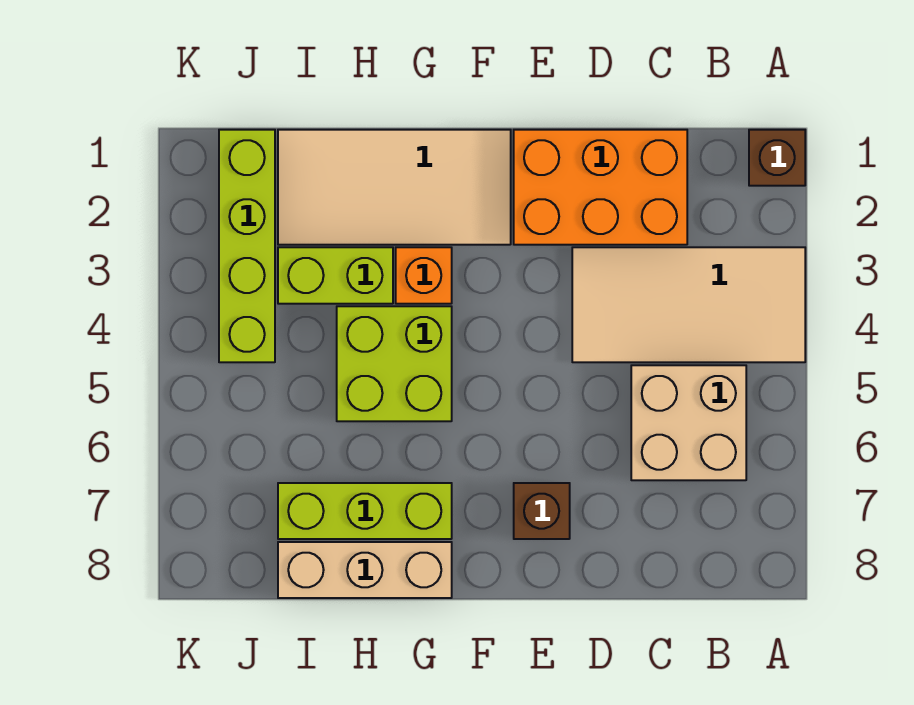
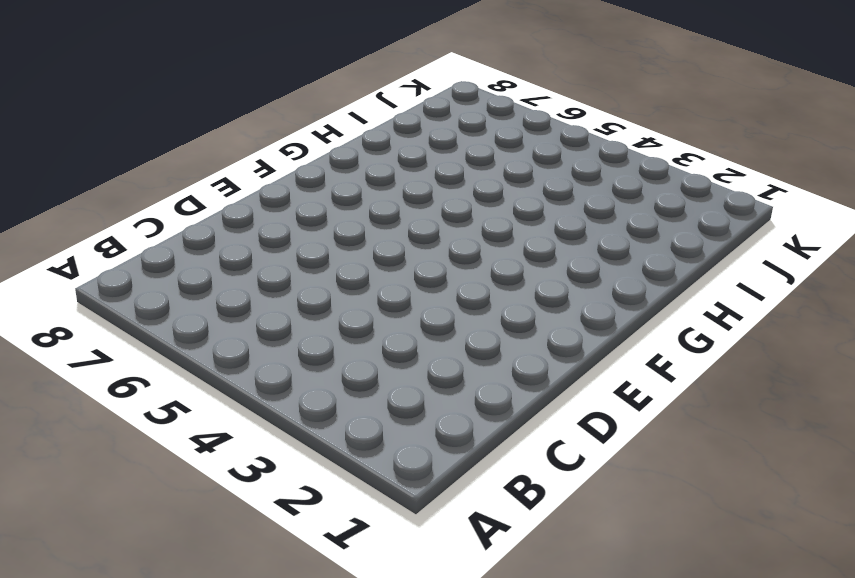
none -> brown brick A1 level 1
none -> tan tile A3:D4 level 1
none -> tan brick B5:C6 level 1

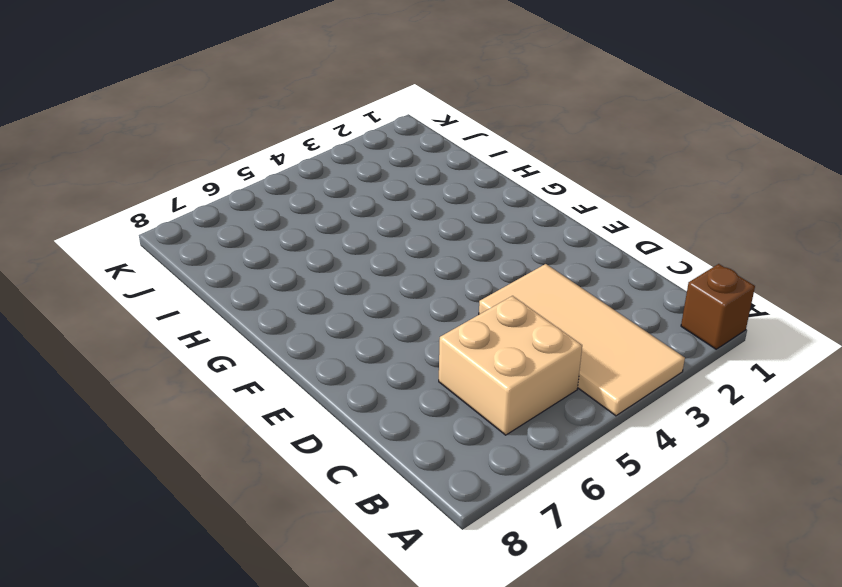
none -> orange brick C1:E2 level 1
none -> brown brick E7 level 1
none -> tan tile F1:I2 level 1

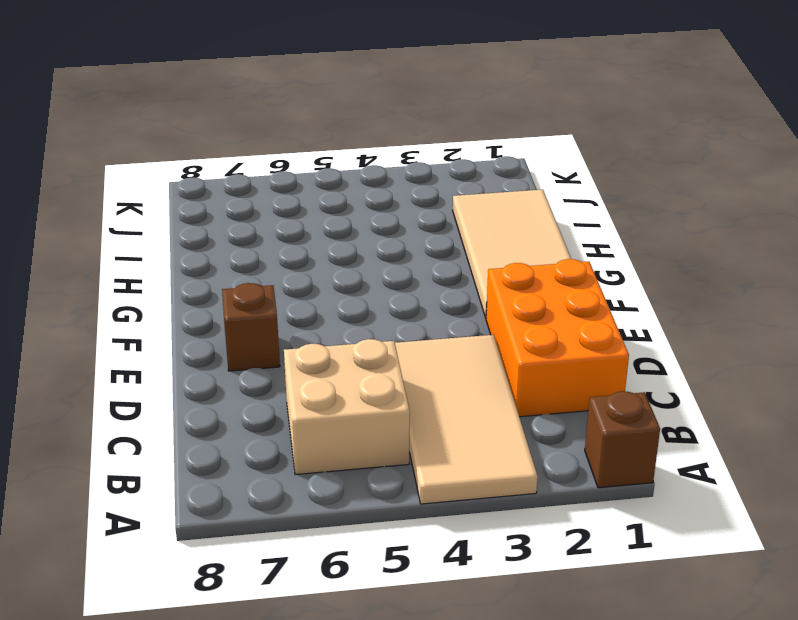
none -> orange brick G3 level 1
none -> lime brick G4:H5 level 1
none -> lime brick G7:I7 level 1

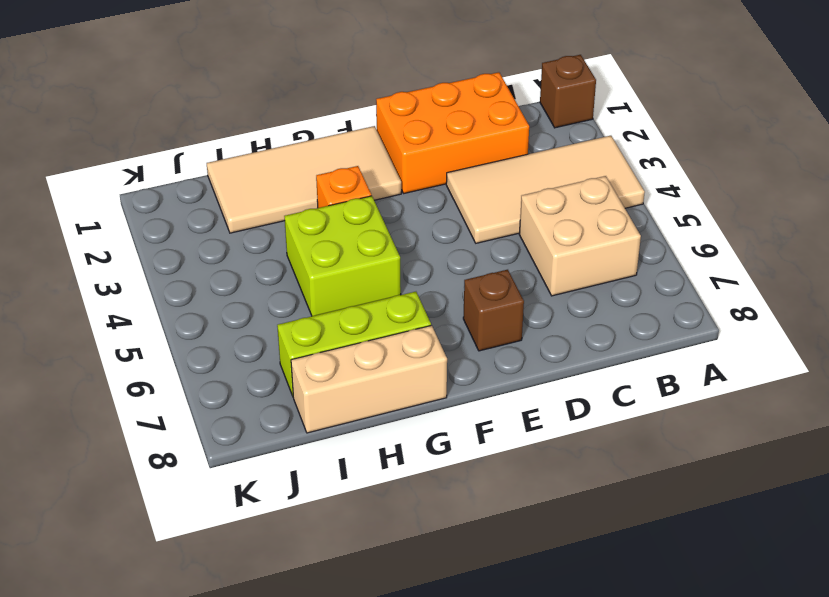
none -> lime brick H3:I3 level 1
none -> lime brick J1:J4 level 1

